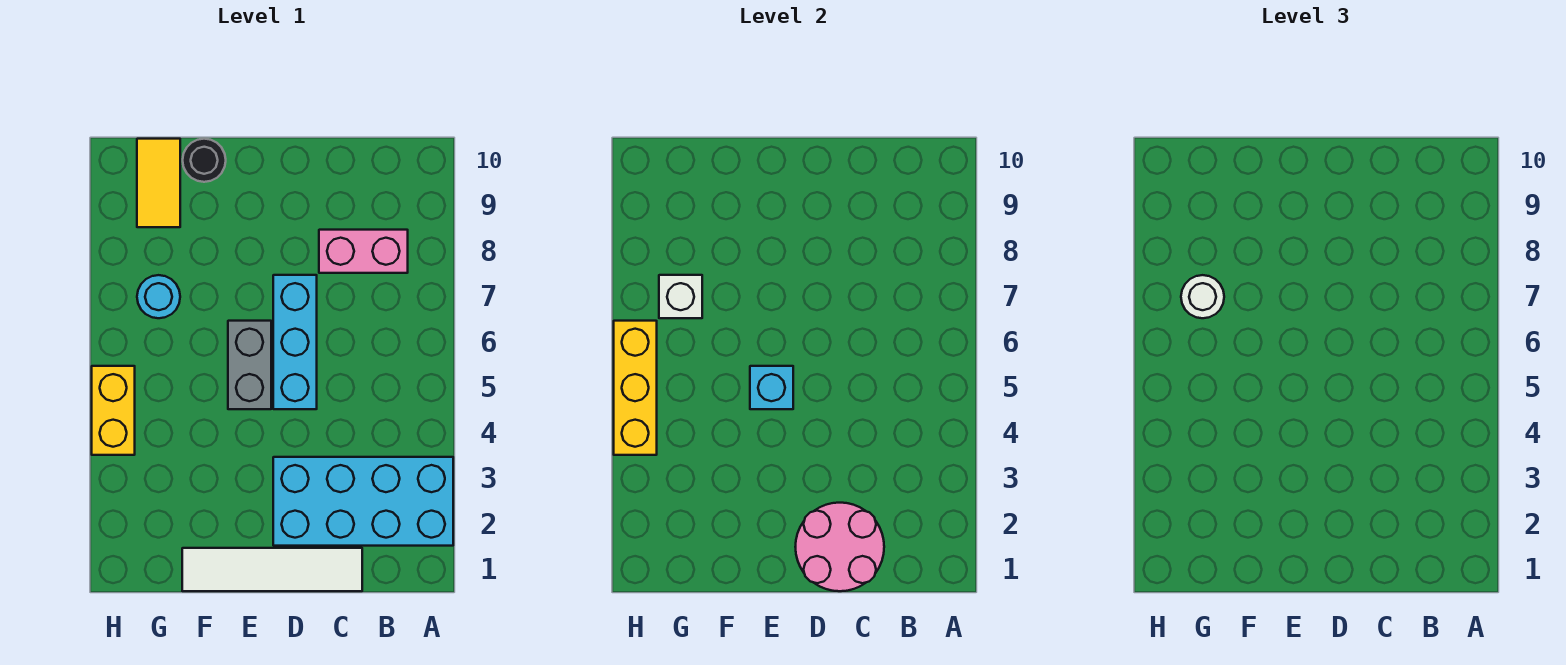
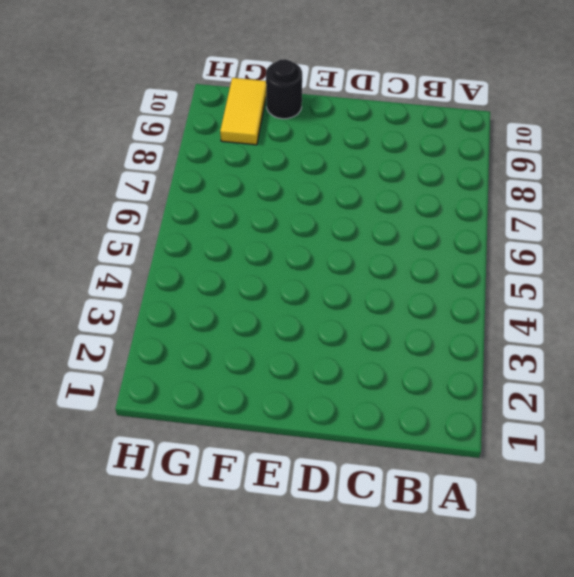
none -> cyan brick A2:D3 level 1
none -> pink brick B8:C8 level 1
none -> white tile C1:F1 level 1

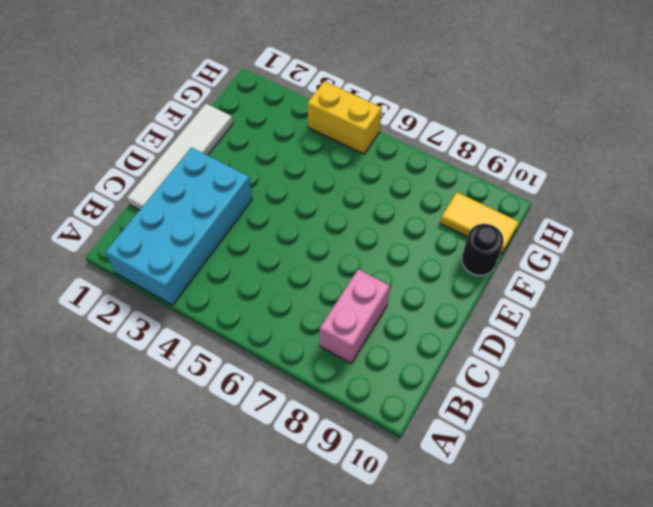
none -> cyan brick D5:D7 level 1
none -> grey brick E5:E6 level 1
none -> cyan round brick G7 level 1

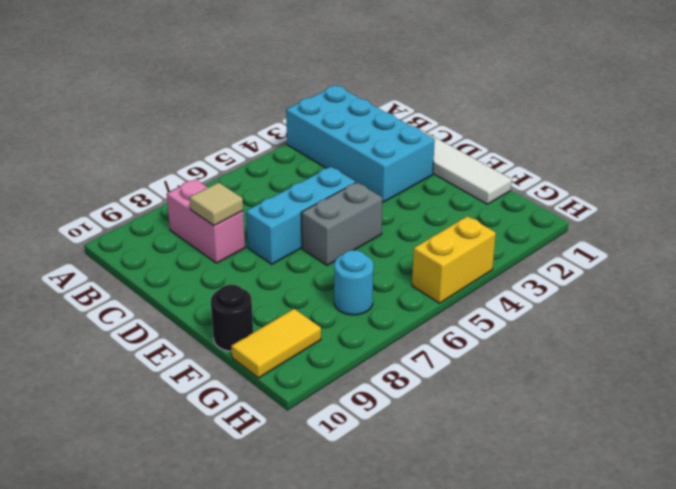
tan tile C8 level 2 -> none
none -> pink round brick C1:D2 level 2
none -> cyan brick E5 level 2
none -> white brick G7 level 2

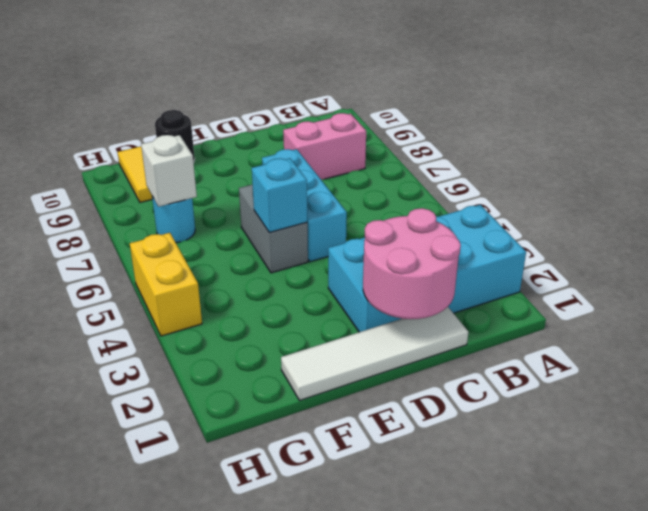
none -> yellow brick H4:H6 level 2
none -> white round brick G7 level 3

